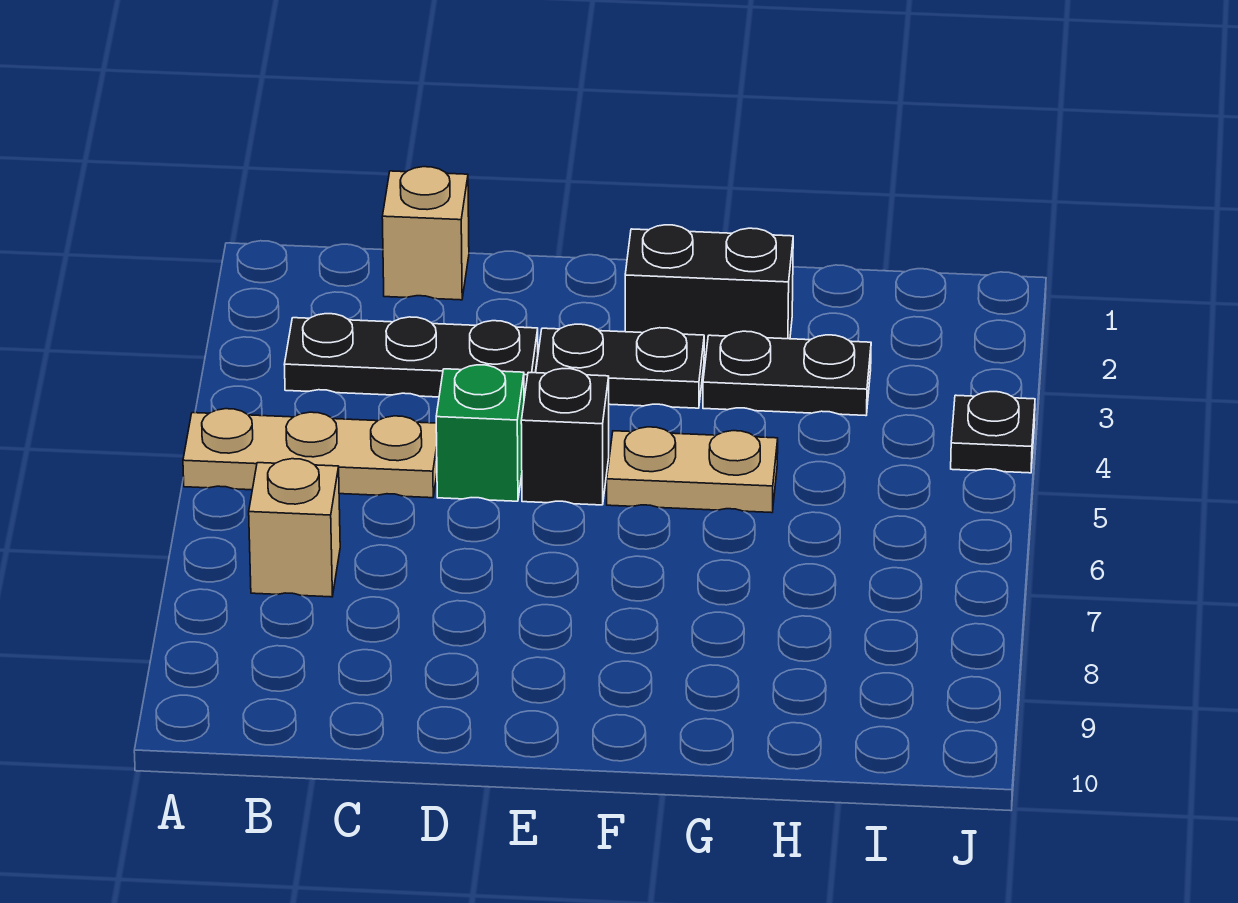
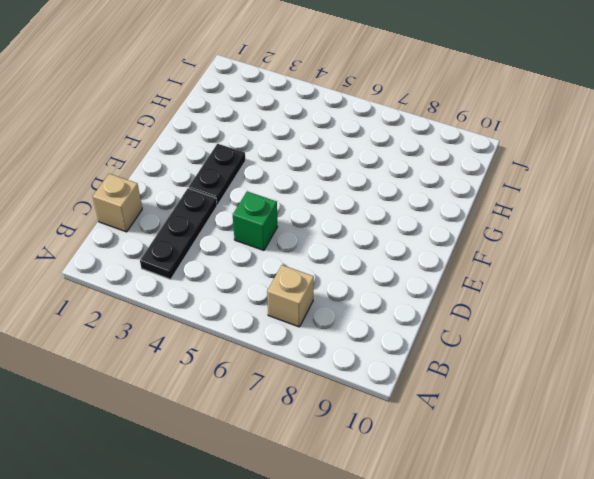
none -> tan plate A5:C5 level 1
none -> black brick E5 level 1

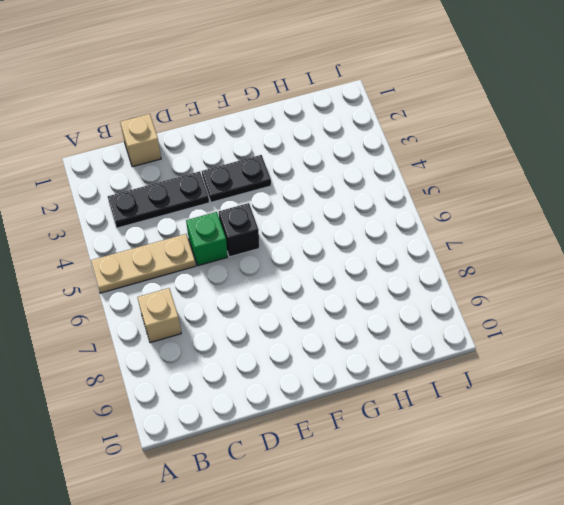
none -> black brick F2:G2 level 1
none -> tan plate F5:G5 level 1

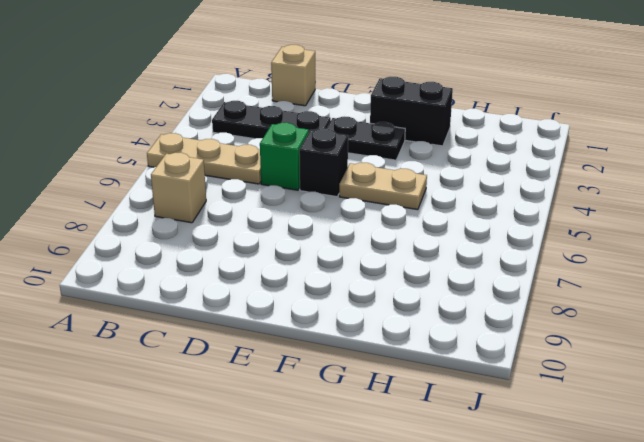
none -> black plate G3:H3 level 1
none -> black plate J4 level 1

